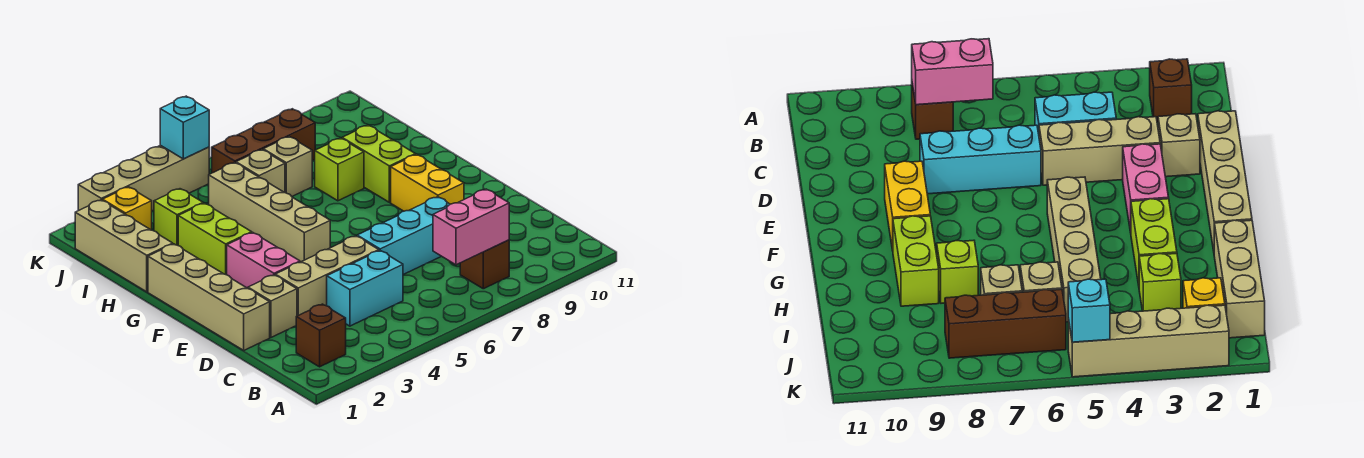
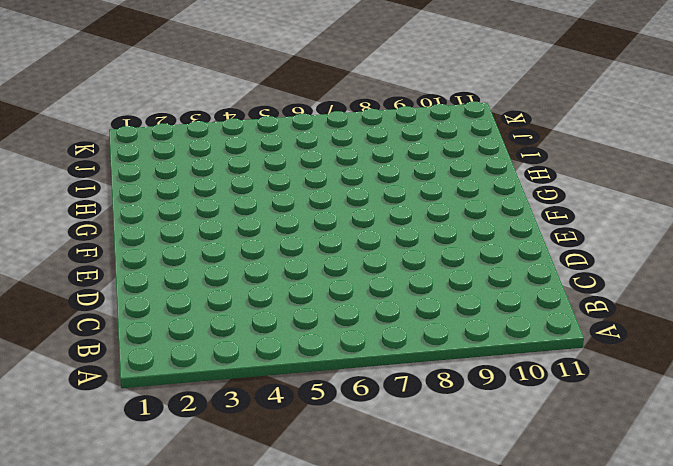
none -> brown brick B2 level 1
none -> brown brick B8 level 1
none -> cyan brick C4:C5 level 1

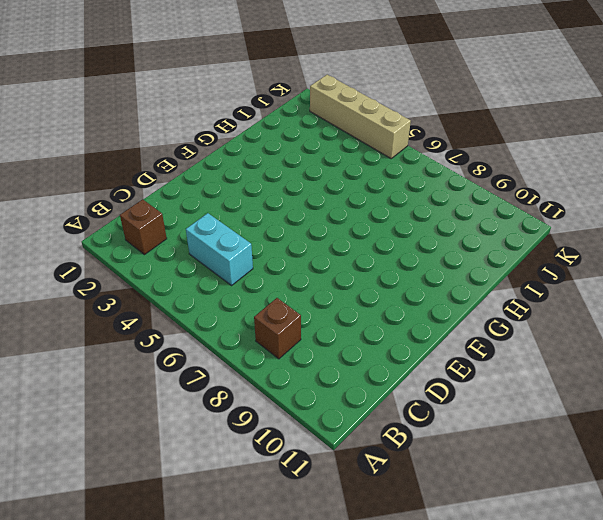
none -> tan brick D1:G1 level 1
none -> tan brick D2 level 1
none -> tan brick D3:D5 level 1

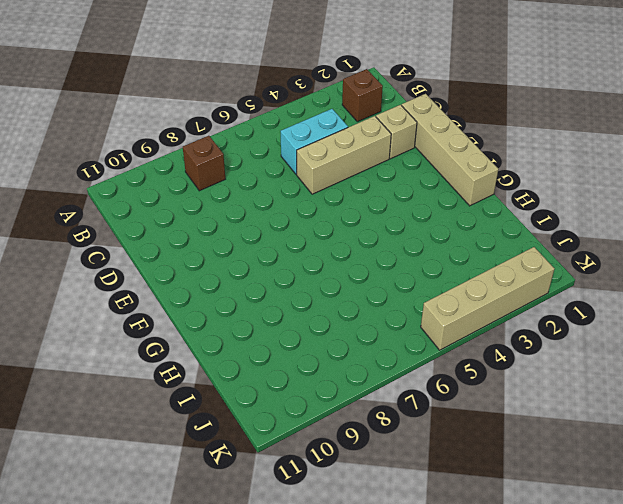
none -> cyan brick D6:D8 level 1
none -> pink brick E3:F3 level 1
none -> yellow brick E9:F9 level 1

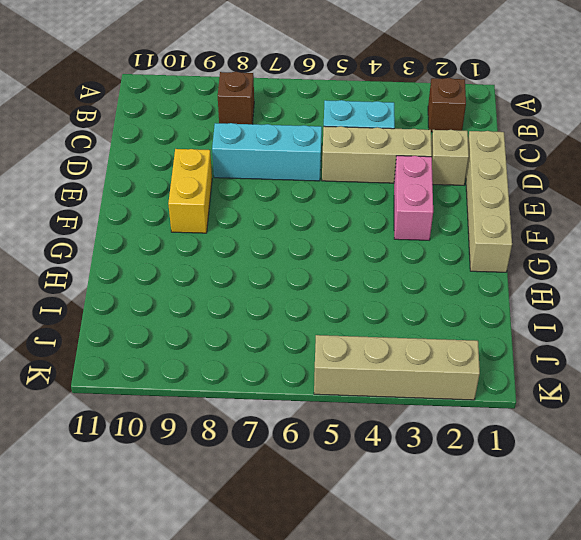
none -> tan brick F5:I5 level 1
none -> lime brick G3:H3 level 1
none -> lime brick G9:H9 level 1

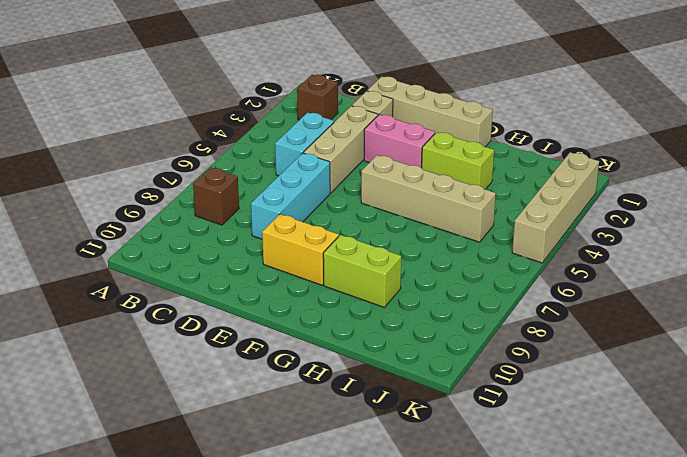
none -> tan brick H1:J1 level 1
none -> lime brick H8 level 1
none -> lime brick I3 level 1

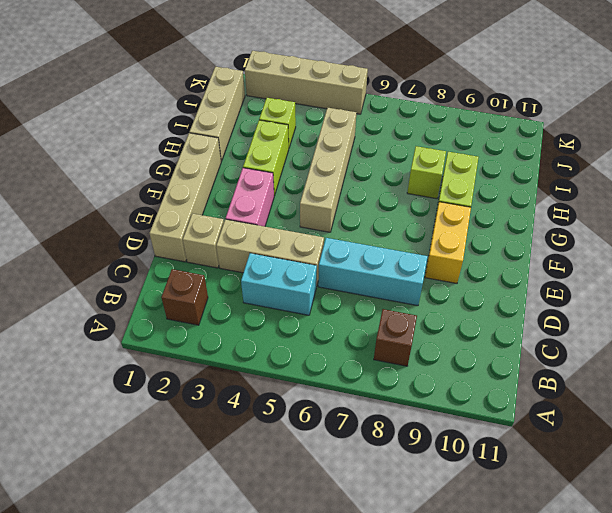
none -> tan brick I6 level 1
none -> tan brick I7 level 1
none -> yellow brick J2 level 1

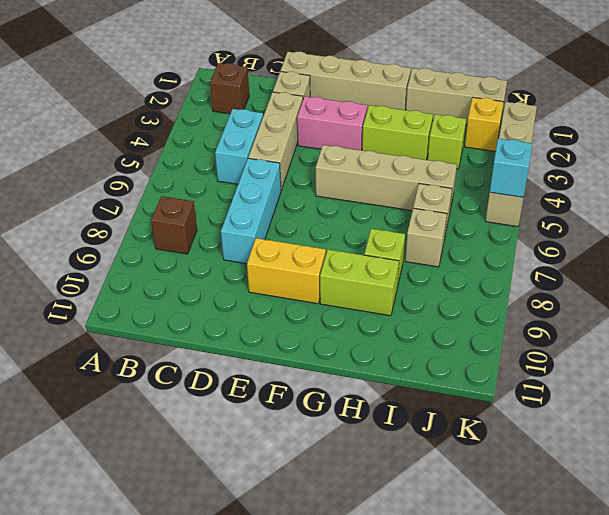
none -> brown brick J6:J8 level 1
none -> pink brick B7:B8 level 2

